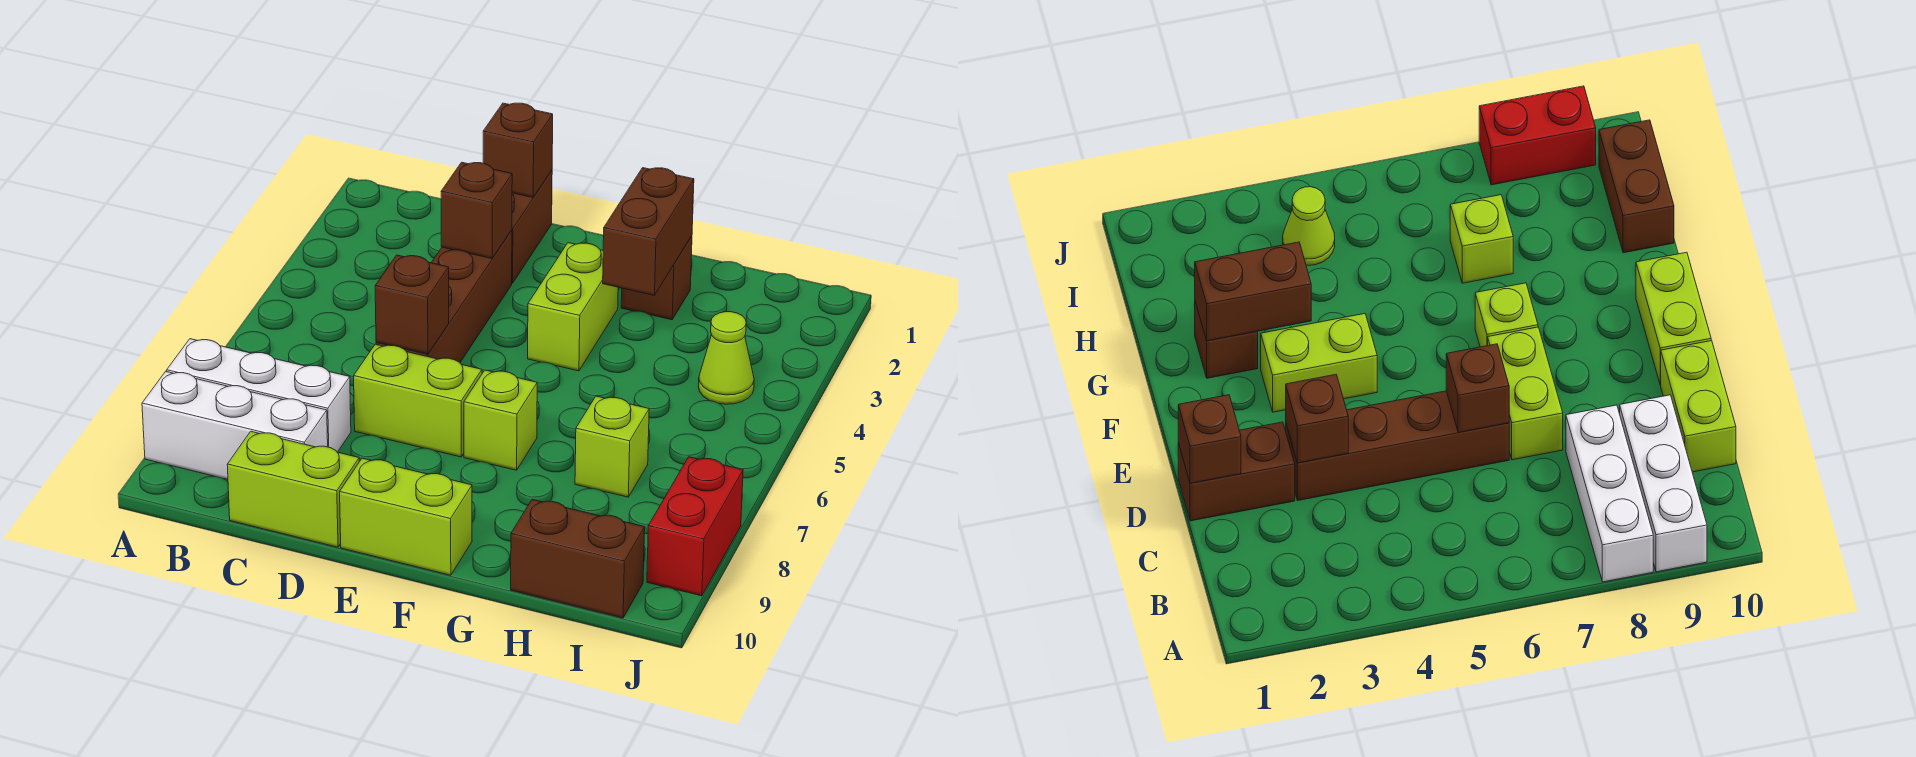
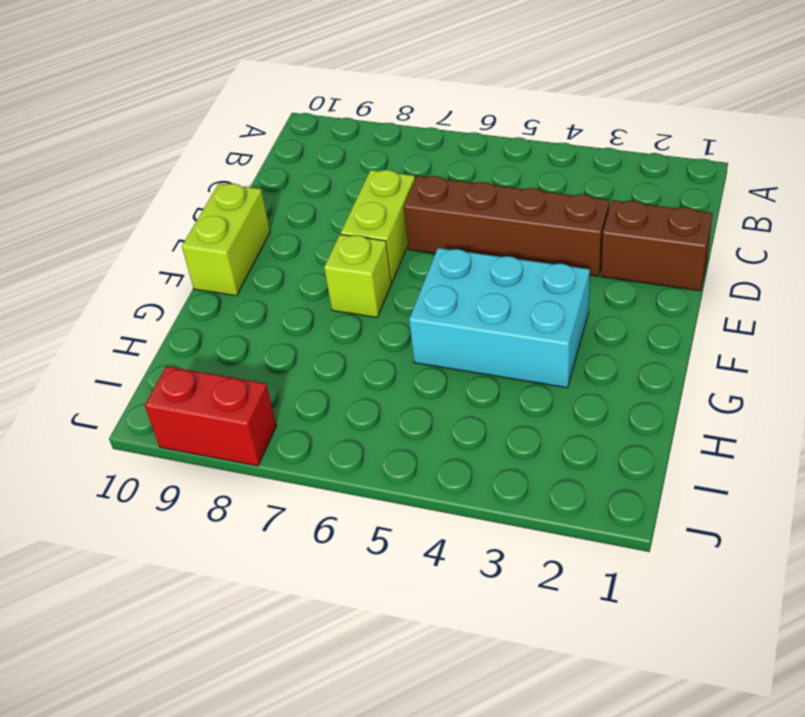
cyan brick F3:G5 level 1 -> lime brick F3:F4 level 1
none -> white brick A8:C8 level 1
none -> white brick A9:C9 level 1
none -> lime brick C10:D10 level 1

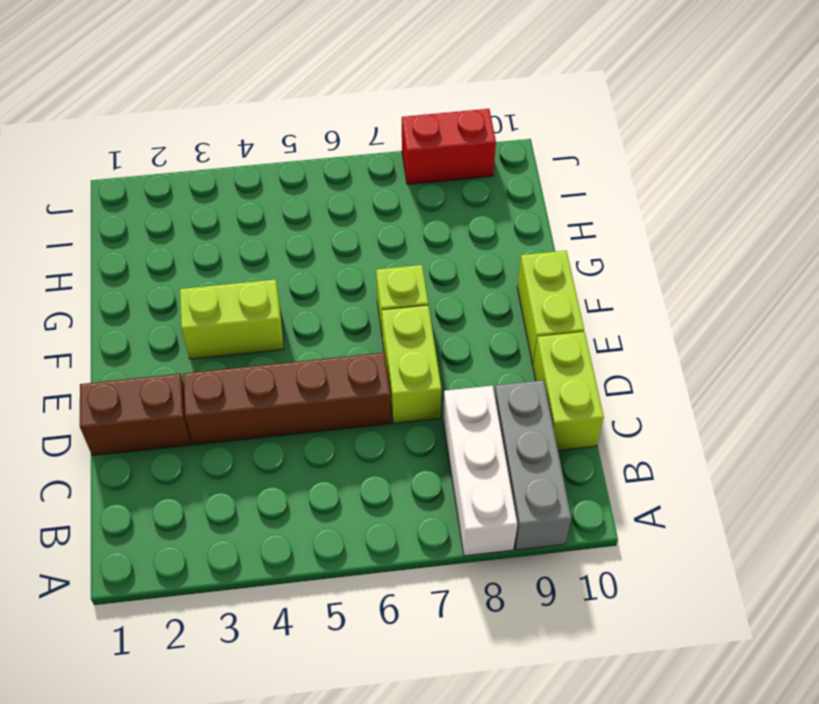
grey brick A9:C9 level 1 -> white brick A9:C9 level 1
none -> brown brick G2 level 1
none -> lime brick H7 level 1
none -> brown brick H10:I10 level 1

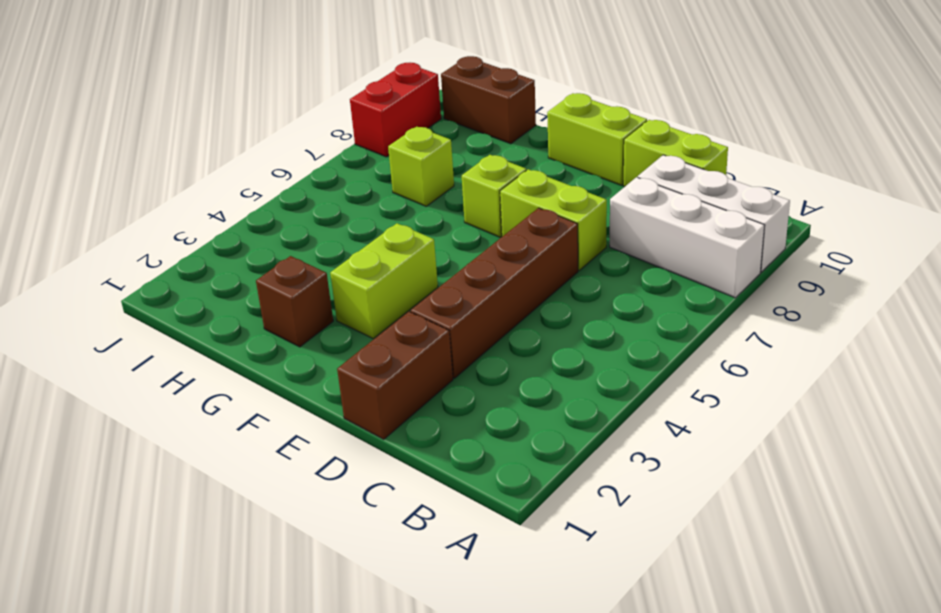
none -> lime cone I4 level 1
none -> brown brick D1 level 2
none -> brown brick D3 level 2

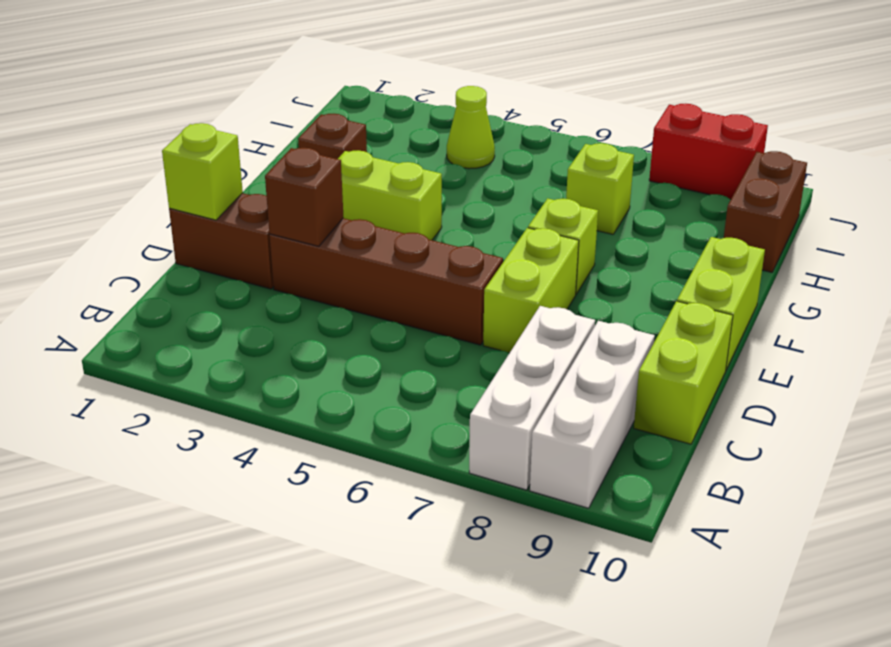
lime brick D1 level 2 -> brown brick D1 level 2
none -> brown brick D6 level 2
none -> brown brick G2:G3 level 2

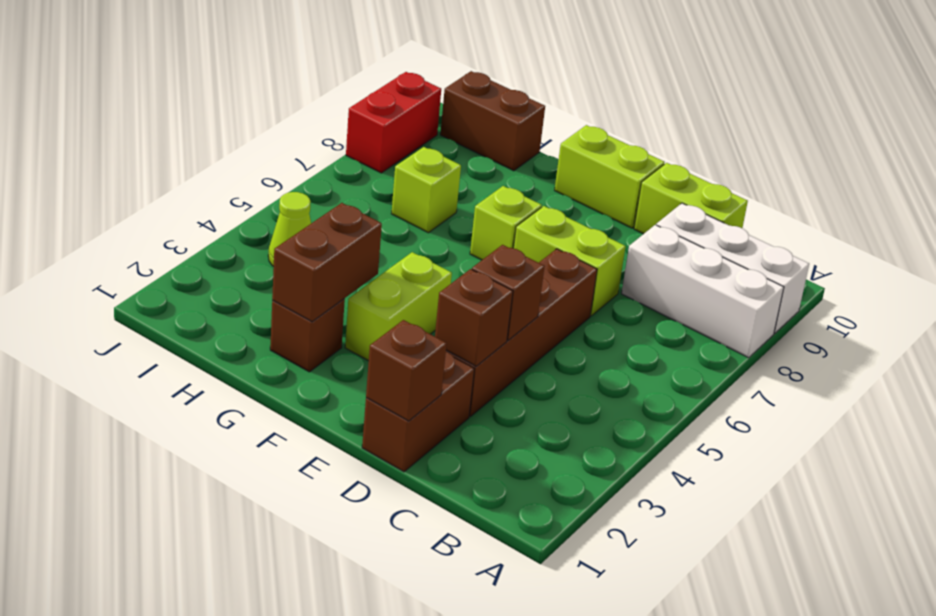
brown brick D4 level 2 -> brown brick D6 level 2

